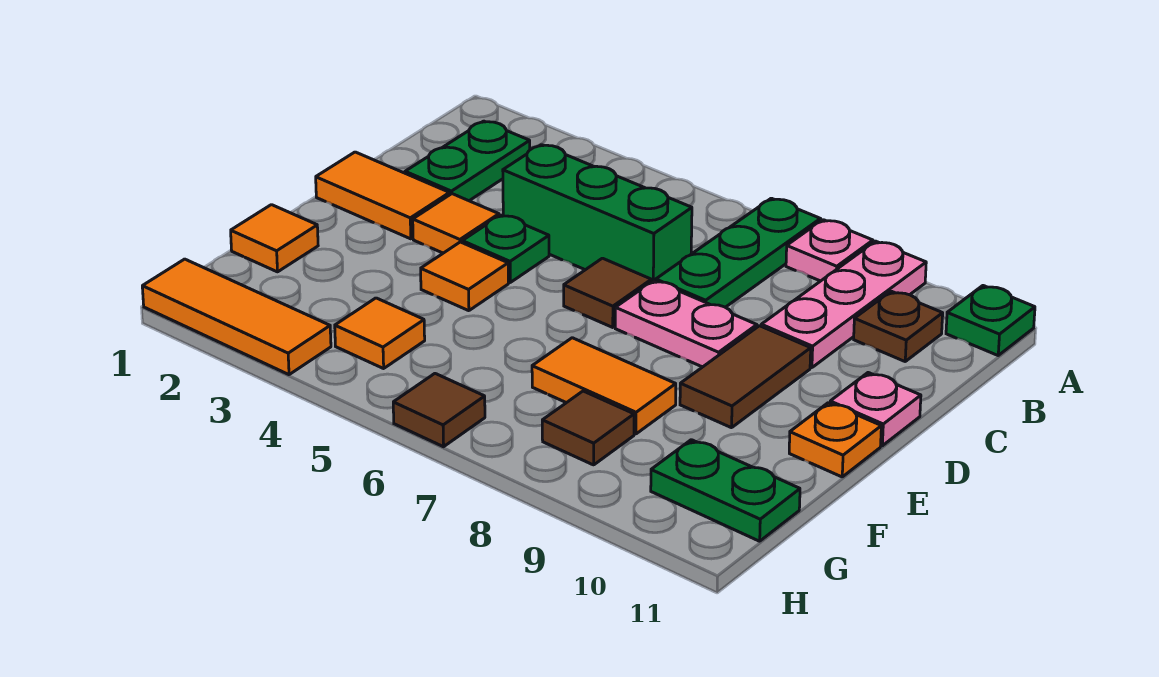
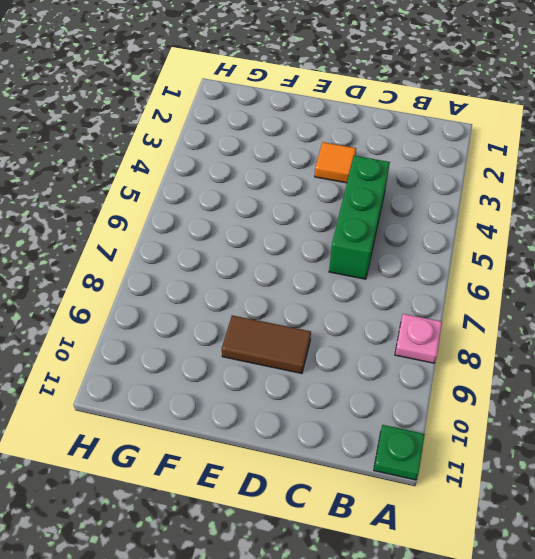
none -> green plate A7:C7 level 1
none -> pink plate A9:C9 level 1
none -> green plate B2:C2 level 1

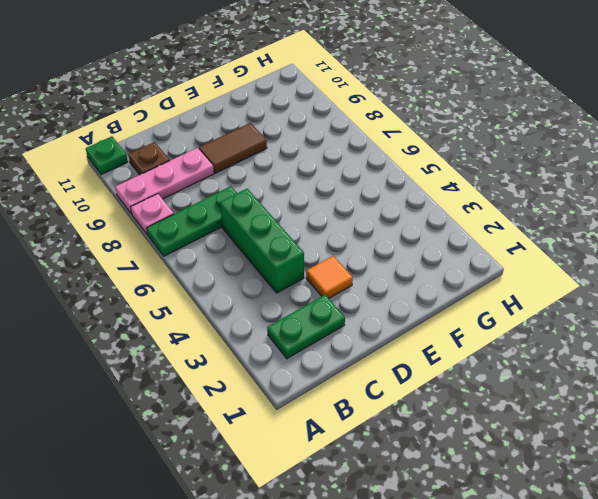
none -> orange tile D1:D2 level 1
none -> green plate D4 level 1
none -> brown tile D6 level 1

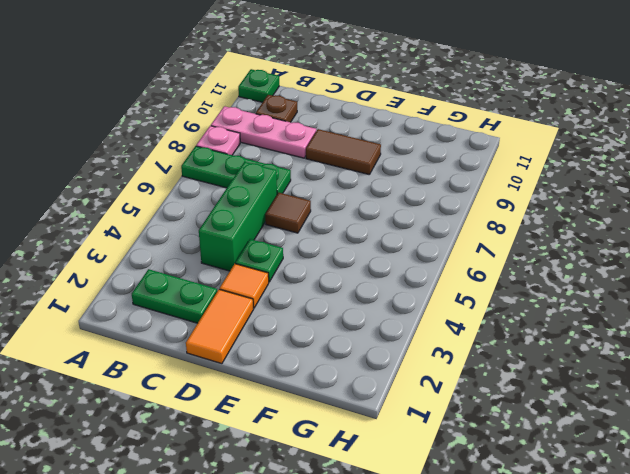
none -> pink plate D7:D8 level 1
none -> pink plate D11 level 1
none -> orange tile E4 level 1

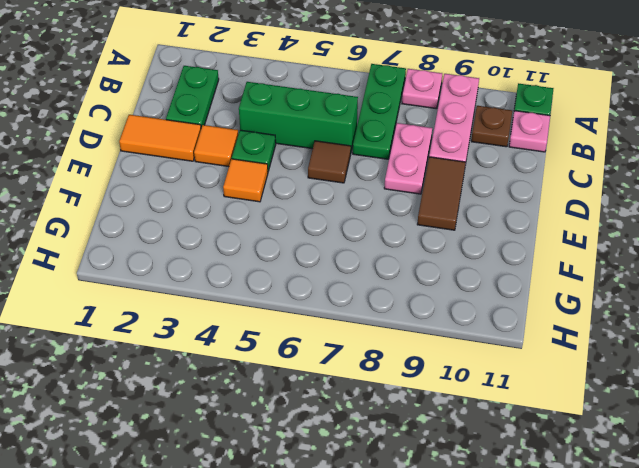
pink plate B11 level 1 -> pink plate D11 level 1
pink plate C8:D8 level 1 -> pink plate D7:D8 level 1
none -> orange plate E11 level 1
none -> orange tile F1 level 1
none -> orange tile F7:F8 level 1

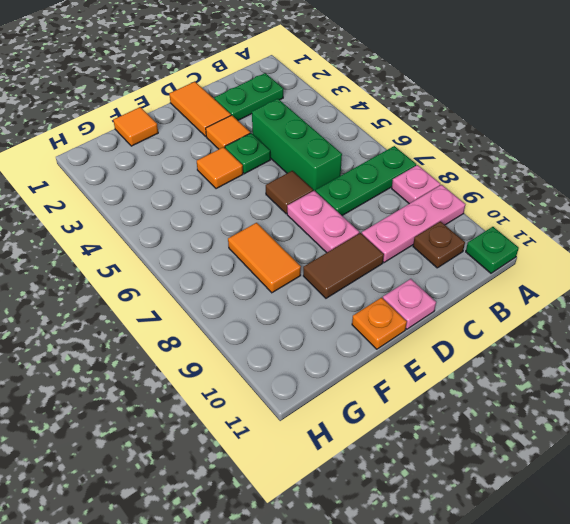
none -> orange tile G4 level 1
none -> brown tile G8 level 1
none -> green plate G10:G11 level 1

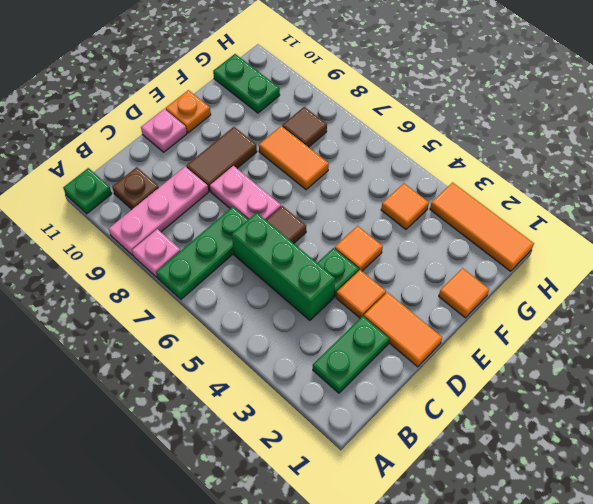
none -> brown tile H6 level 1

